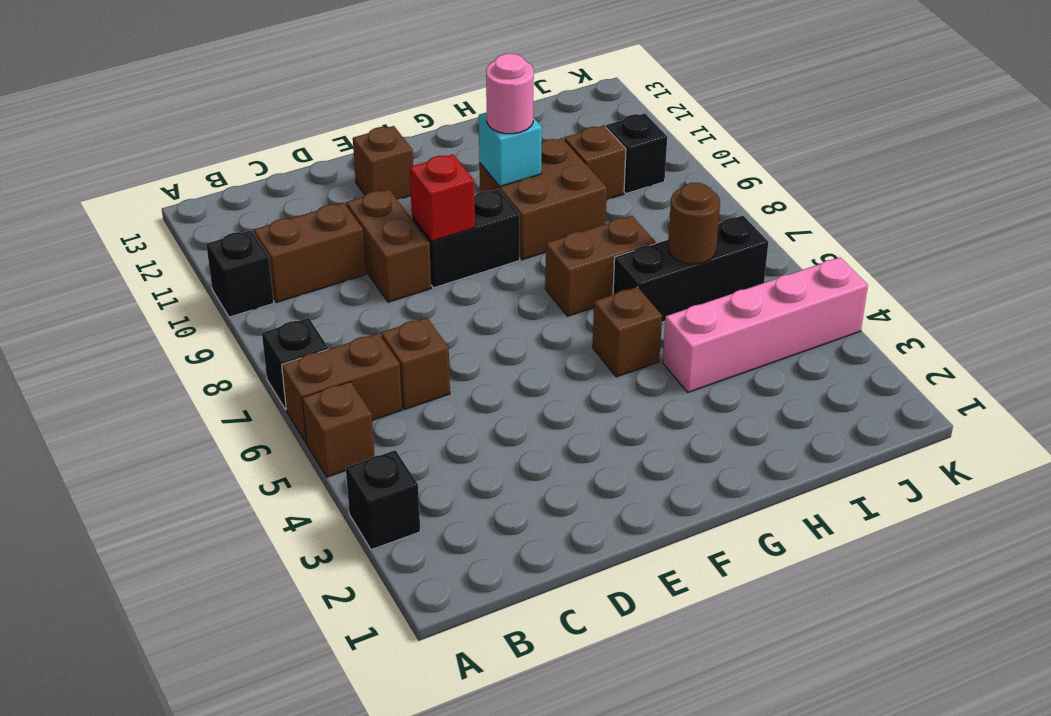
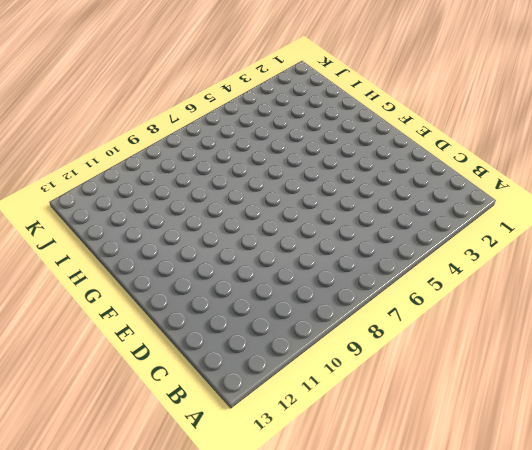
none -> black brick A3 level 1
none -> brown brick A5 level 1
none -> brown brick A6:B6 level 1

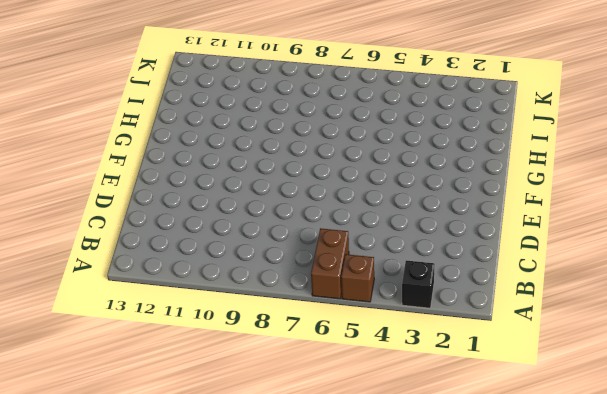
none -> black brick A7 level 1
none -> black brick A10 level 1
none -> brown brick B10:C10 level 1

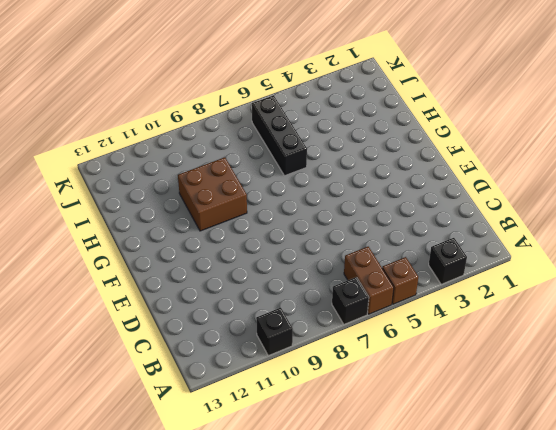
none -> brown brick B10:C10 level 1
none -> brown brick C6 level 1
none -> brown brick D9:D10 level 1

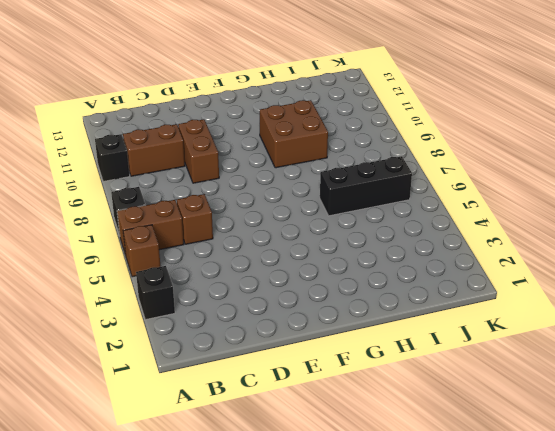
none -> black brick E9:F9 level 1
none -> brown brick E12 level 1
none -> brown brick G5 level 1

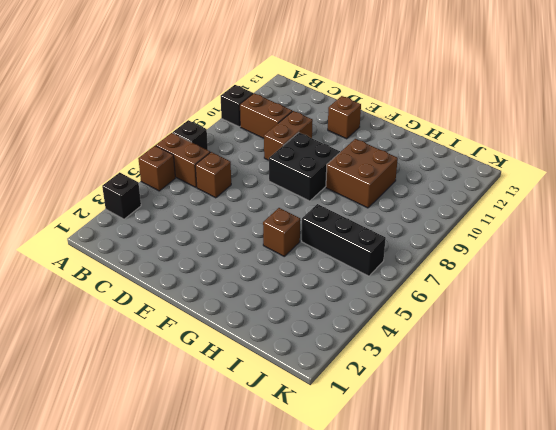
black brick E8:F9 level 1 -> black brick E9:F9 level 1
none -> brown brick G7:H7 level 1
none -> pink brick H4:K4 level 1
none -> brown brick I10 level 1

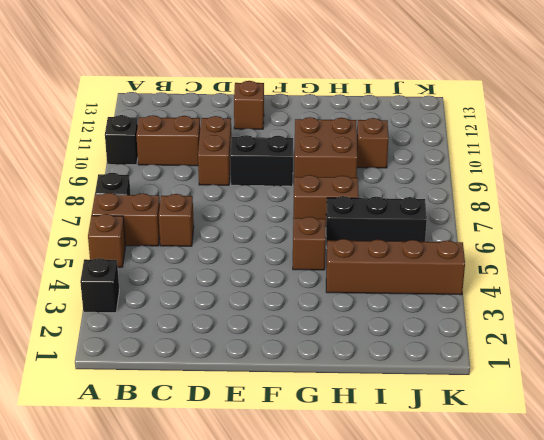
brown brick H4:K4 level 1 -> pink brick H4:K4 level 1
none -> black brick J10 level 1
none -> red brick E9 level 2
none -> cyan brick G10 level 2

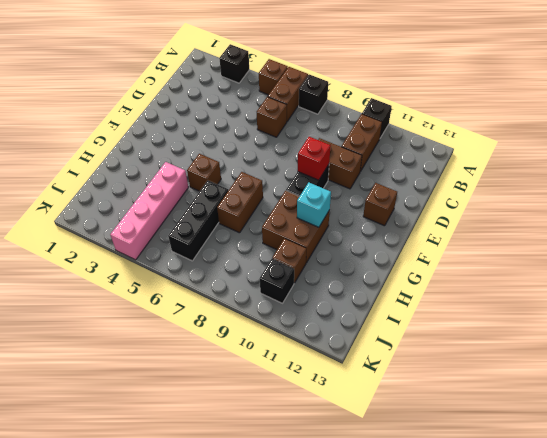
none -> brown round brick I6 level 2
none -> pink round brick G10 level 3

